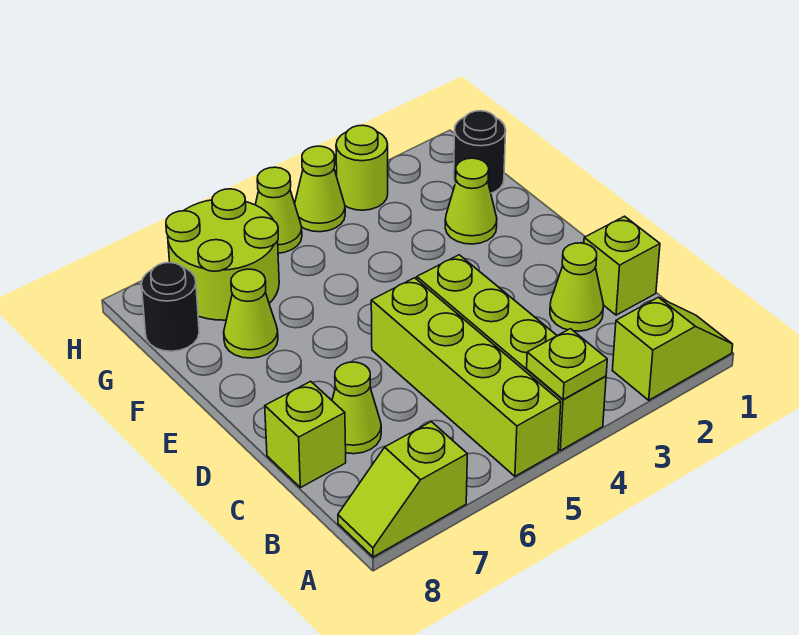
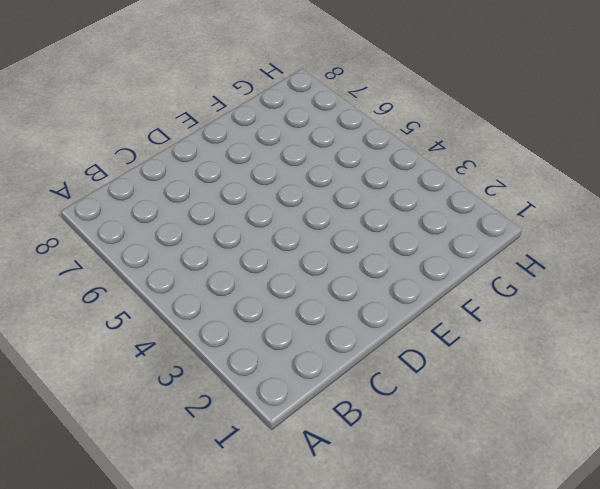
none -> lime slope A1:A2 level 1 top 2
none -> lime brick A4:D4 level 1
none -> lime brick A5:D5 level 1

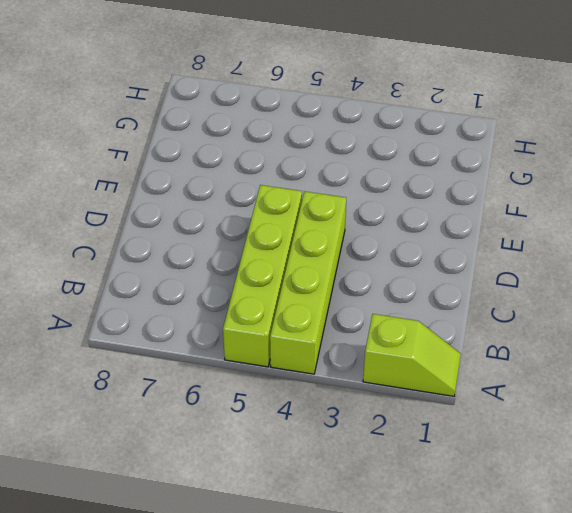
none -> lime slope A7:A8 level 1 top 7
none -> lime brick C1 level 1
none -> lime cone C2 level 1

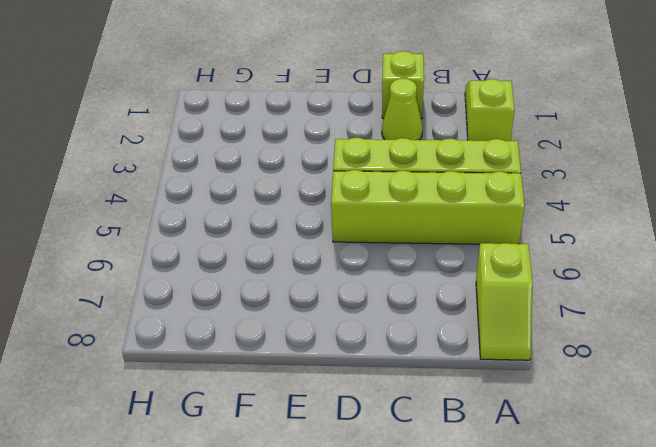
none -> lime cone C7 level 1
none -> lime brick C8 level 1
none -> lime cone F2 level 1

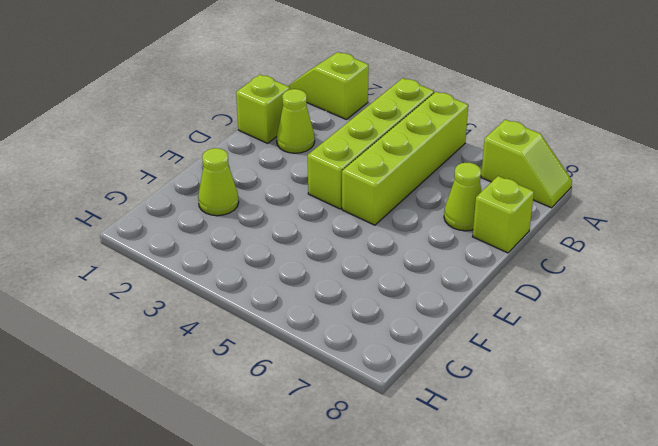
none -> lime cone F7 level 1
none -> black round brick G1 level 1
none -> lime round brick G6:H7 level 1

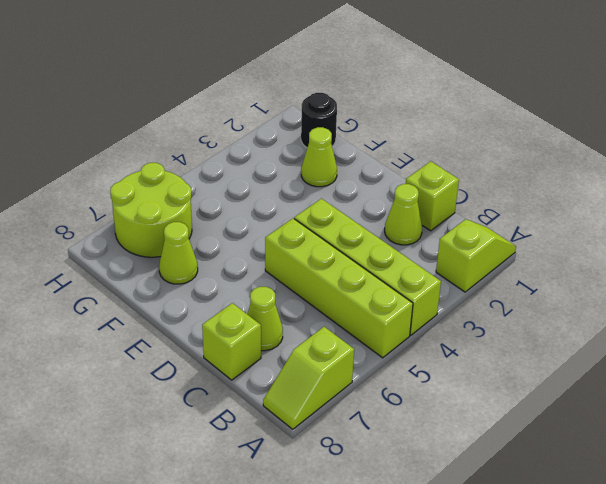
none -> black round brick G8 level 1
none -> lime round brick H3 level 1
none -> lime cone H4 level 1

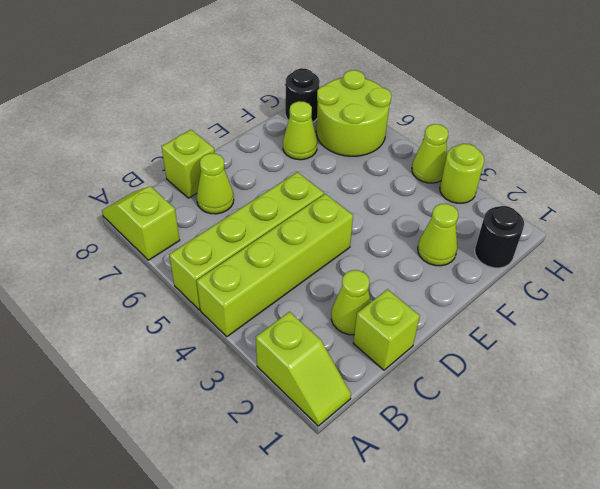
none -> lime cone H5 level 1
none -> lime plate A4 level 2

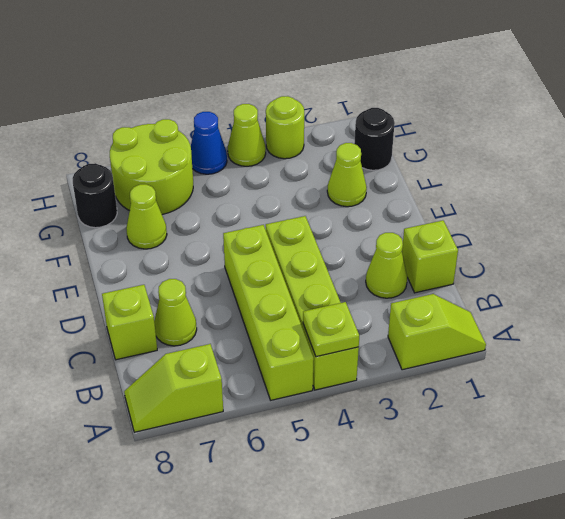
blue cone H5 level 1 -> lime cone H5 level 1

